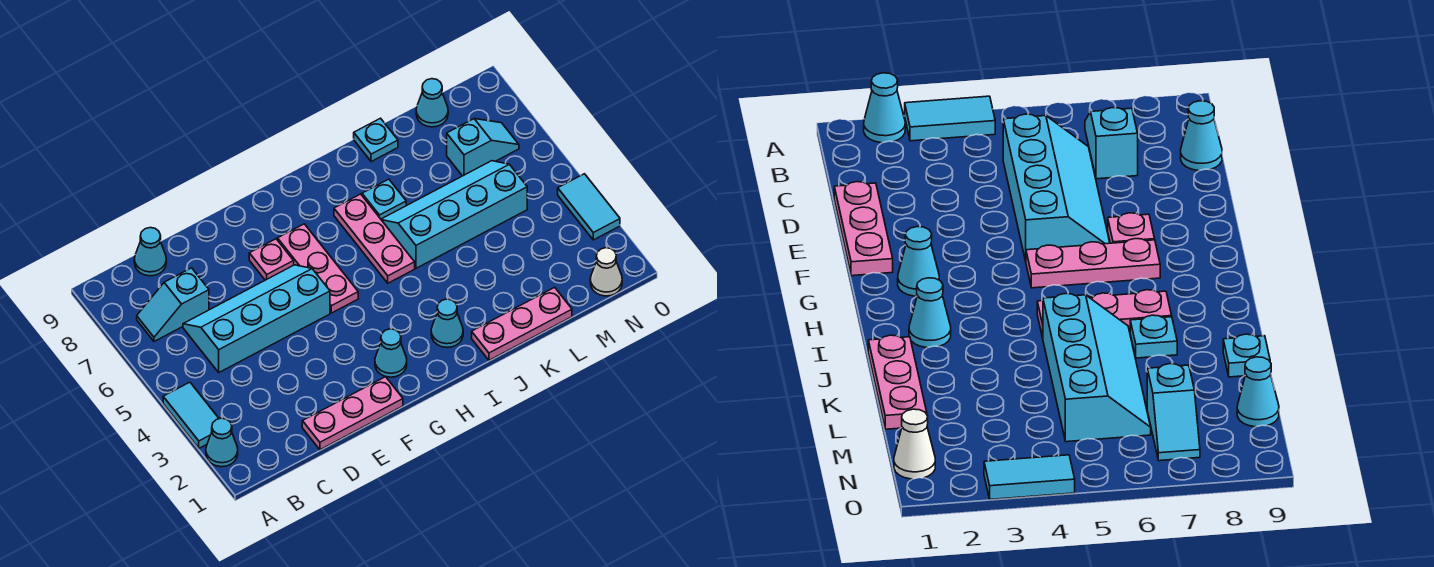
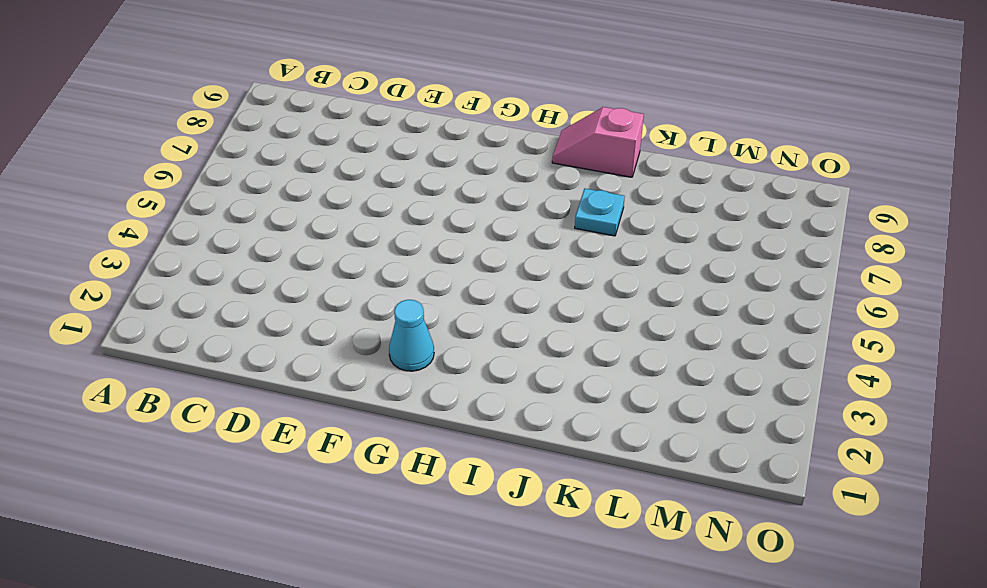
pink slope I9:J9 level 1 top J -> none
none -> cyan cone A2 level 1
none -> cyan tile A3:A4 level 1
none -> cyan slope B7:C7 level 1 top C

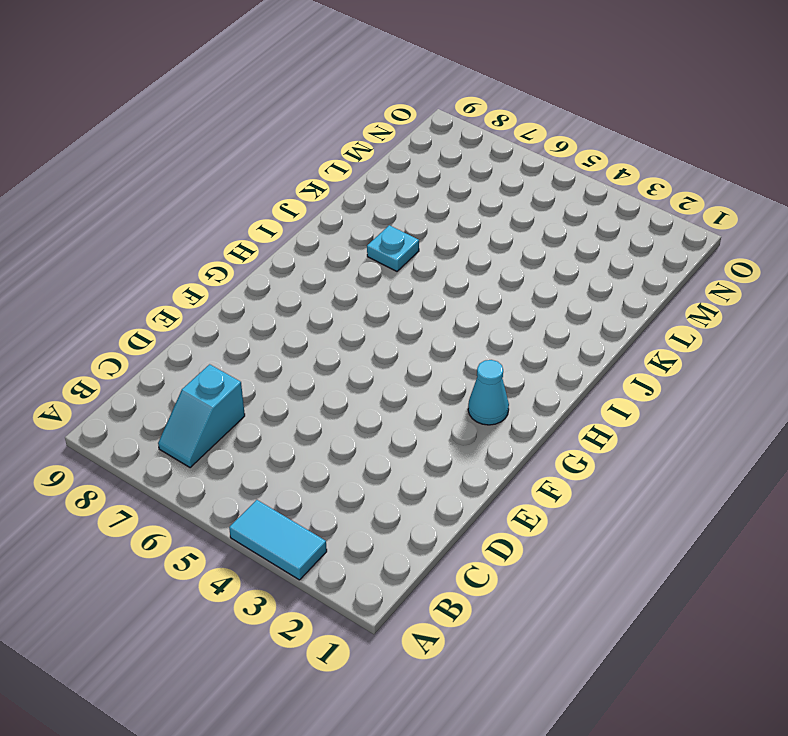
none -> cyan cone A2 level 1
none -> cyan slope C5:F6 level 1 top 5
none -> cyan cone C9 level 1

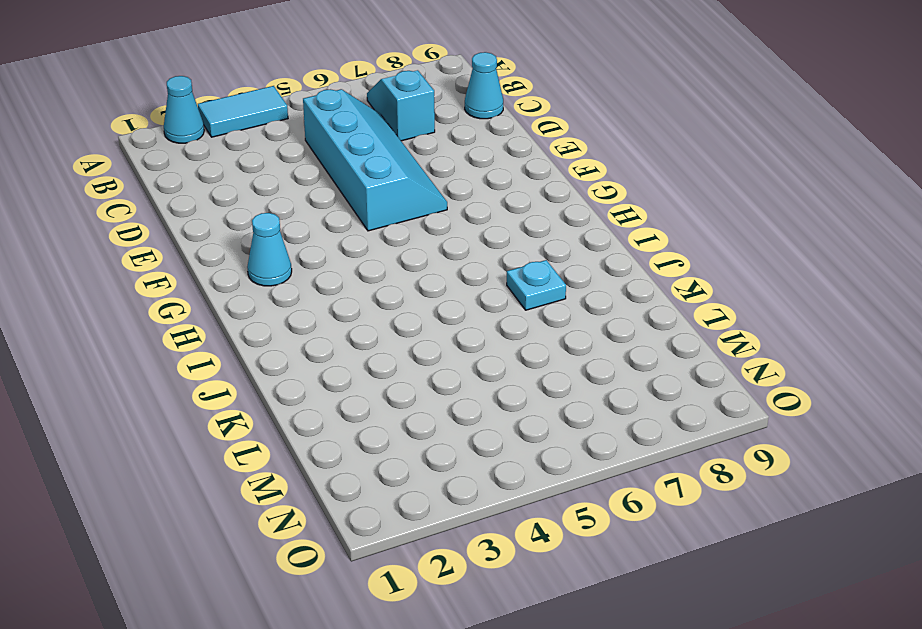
none -> pink plate D1:F1 level 1
none -> pink plate F7 level 1
none -> pink plate G5:G7 level 1

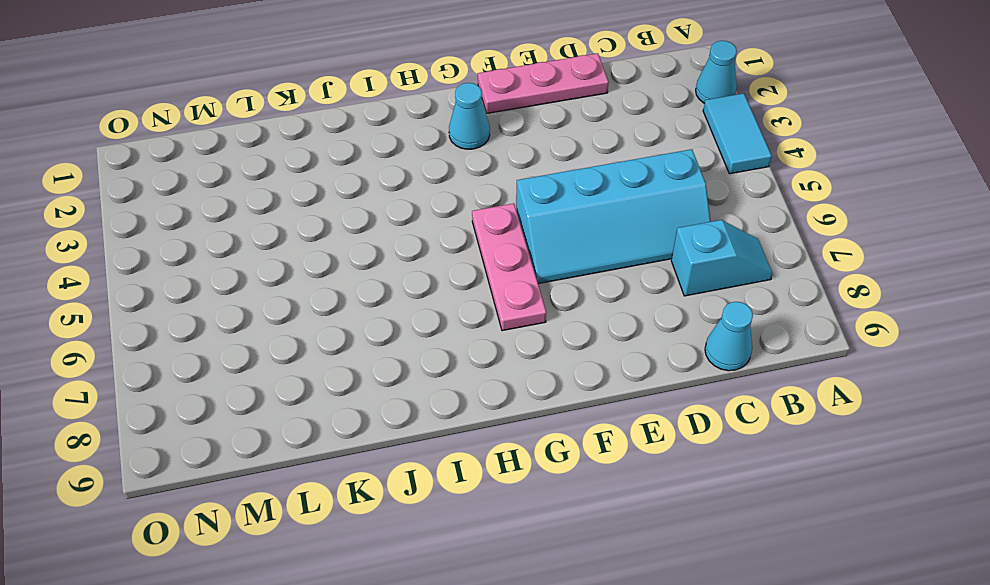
none -> pink plate F7 level 1
none -> cyan cone I2 level 1
none -> pink plate I5:I7 level 1

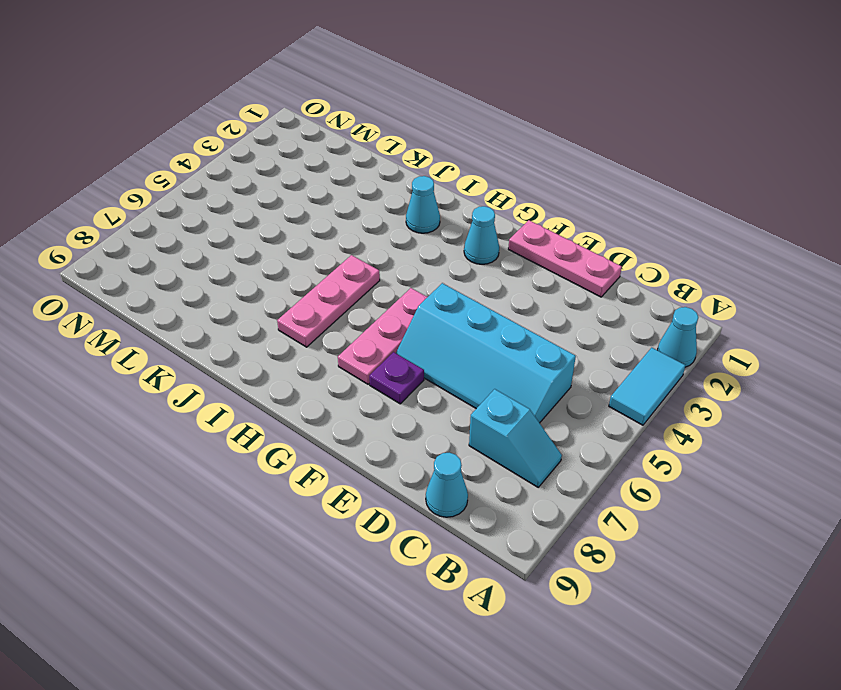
purple plate F7 level 1 -> pink plate F7 level 1
none -> pink plate J1:L1 level 1
none -> cyan slope J5:M6 level 1 top 5
none -> cyan plate J7 level 1

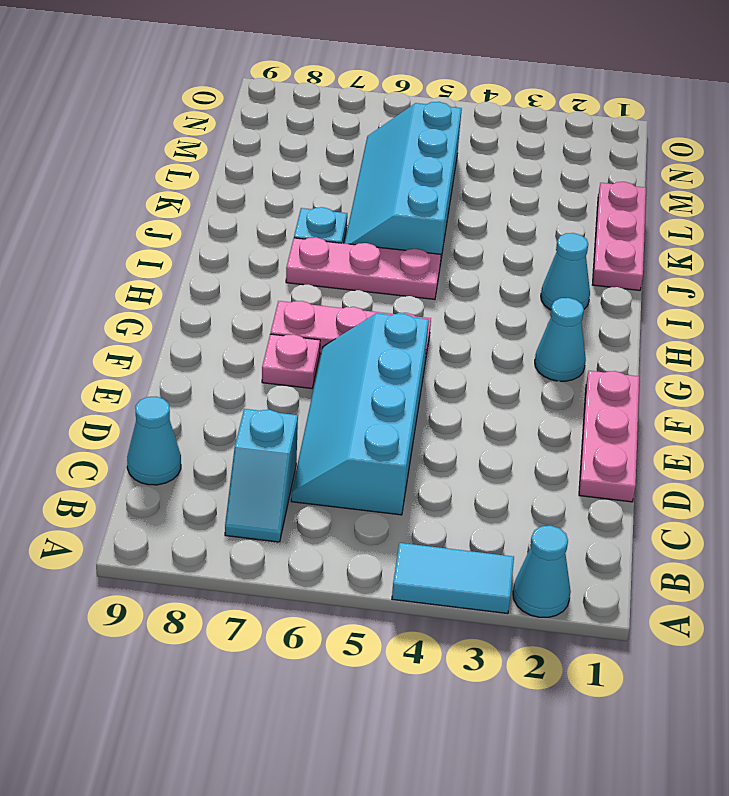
none -> cyan plate K9 level 1
none -> cyan slope M7:N7 level 1 top M
none -> cyan cone M9 level 1

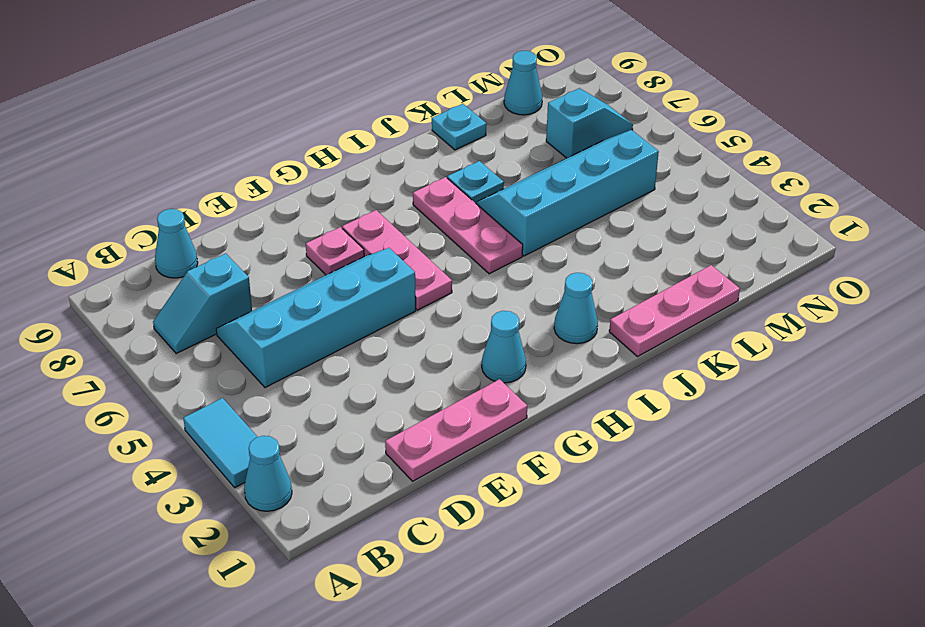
none -> white cone N1 level 1
none -> cyan tile O3:O4 level 1

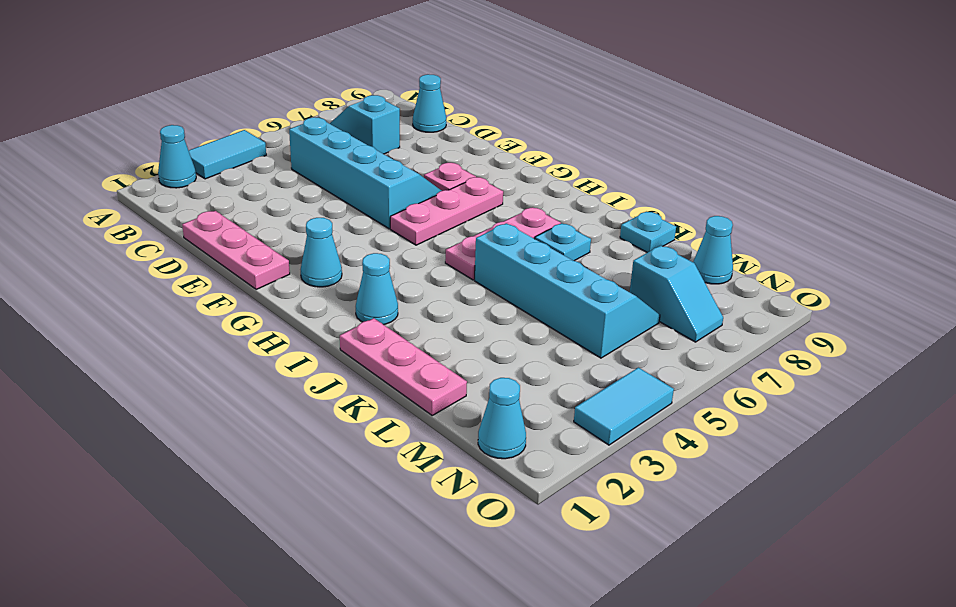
cyan cone N1 level 1 -> white cone N1 level 1

